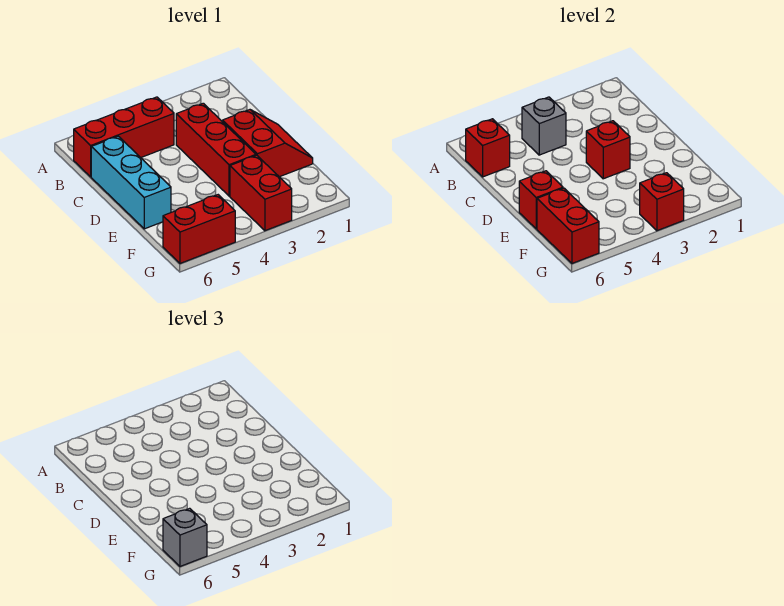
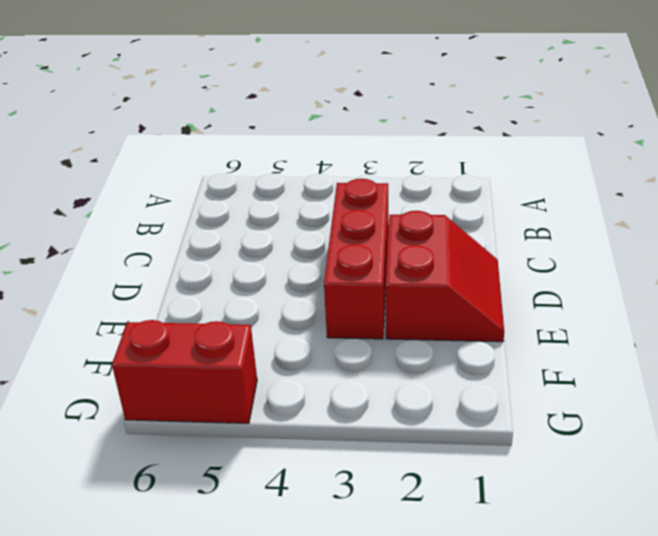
none -> red brick B4:B6 level 1
none -> cyan brick C6:E6 level 1
none -> red brick F3:G3 level 1

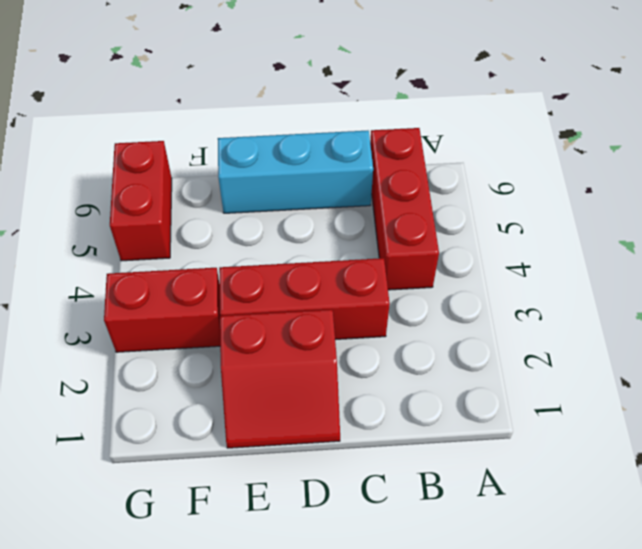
none -> grey brick B4 level 2
none -> red brick B6 level 2
none -> red brick D3 level 2

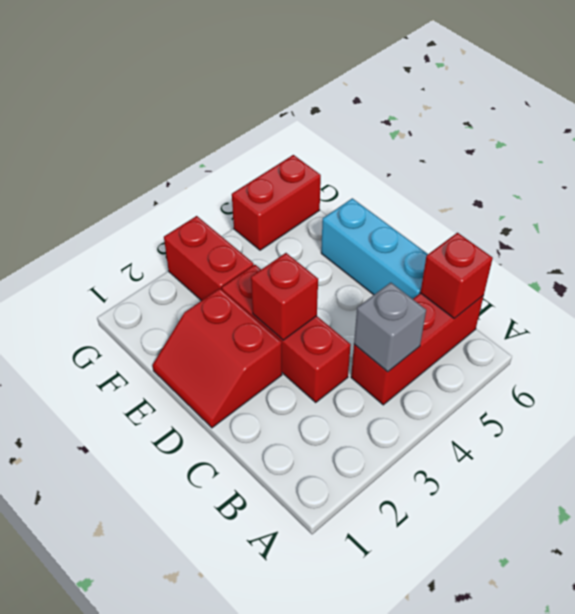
none -> red brick E6 level 2
none -> red brick F6:G6 level 2
none -> red brick G3 level 2

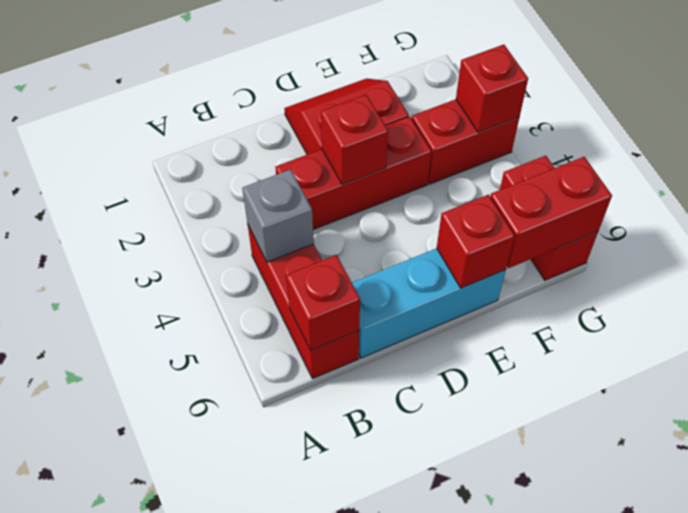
none -> grey brick G6 level 3

